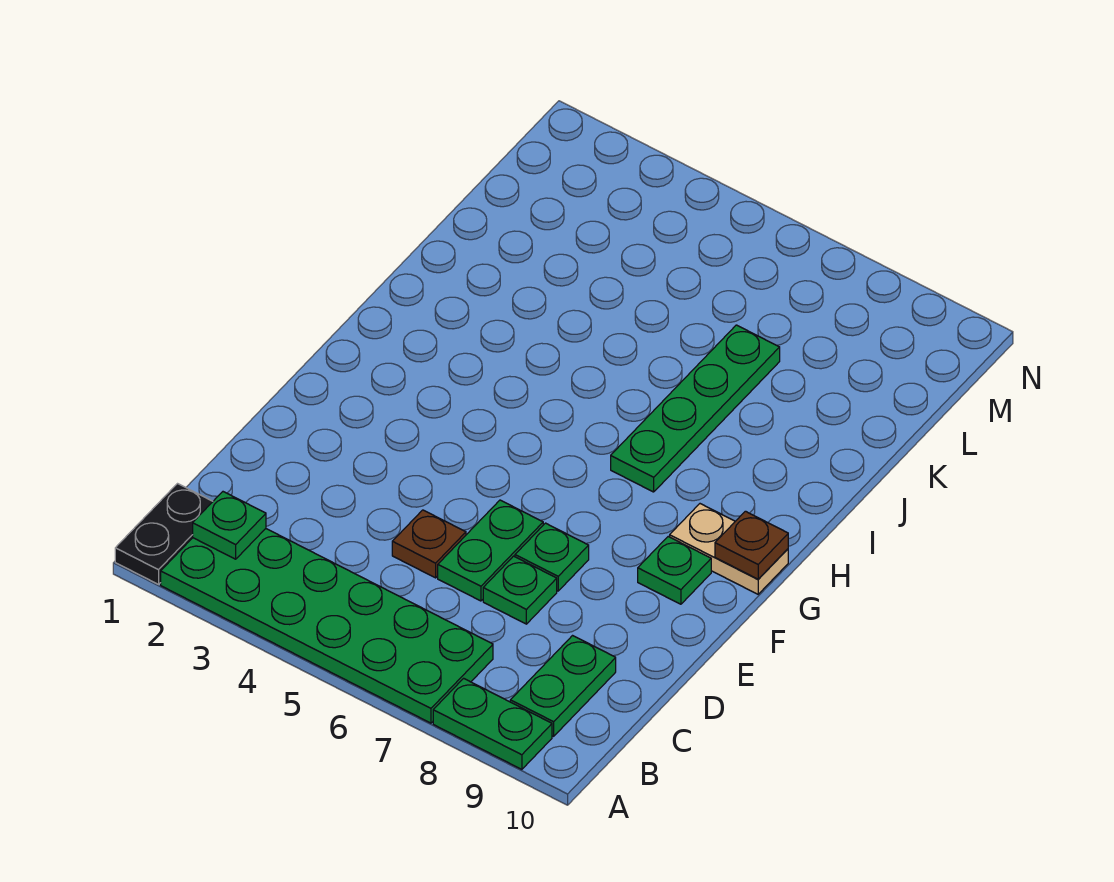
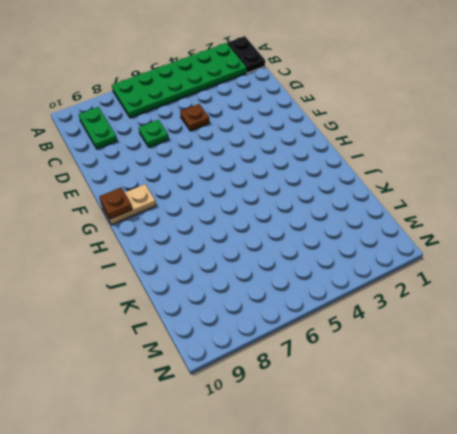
none -> green plate A8:A9 level 1
none -> green plate D6:E6 level 1
none -> green plate E7 level 1

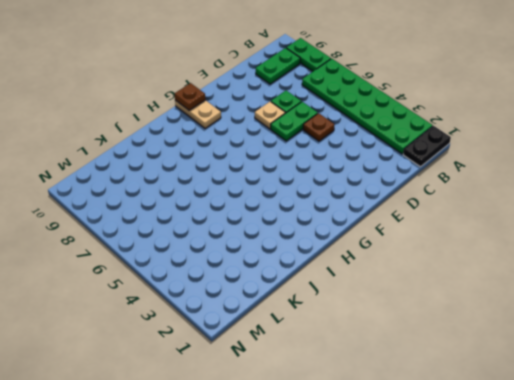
tan plate E7 level 1 -> green plate E7 level 1
none -> green plate F9 level 1
none -> green plate H7:K7 level 1
none -> green plate B2 level 2

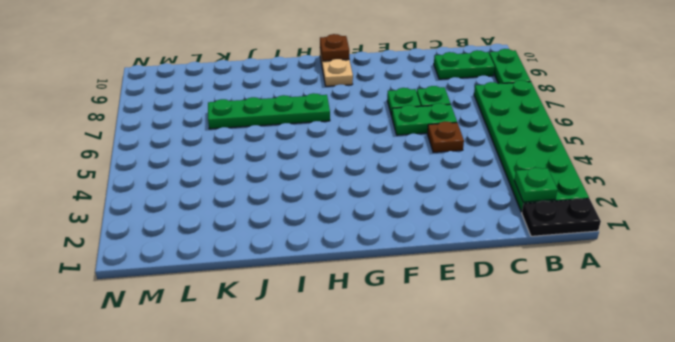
none -> green plate F9 level 1

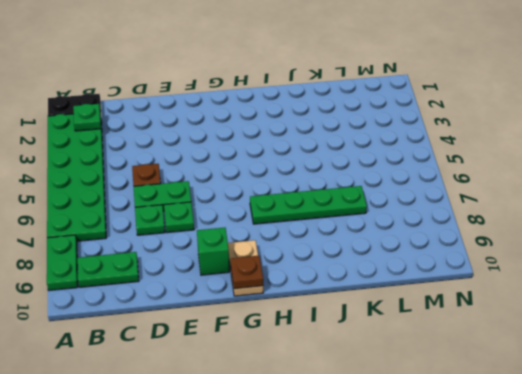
green brick F9 level 1 -> green plate F9 level 1

